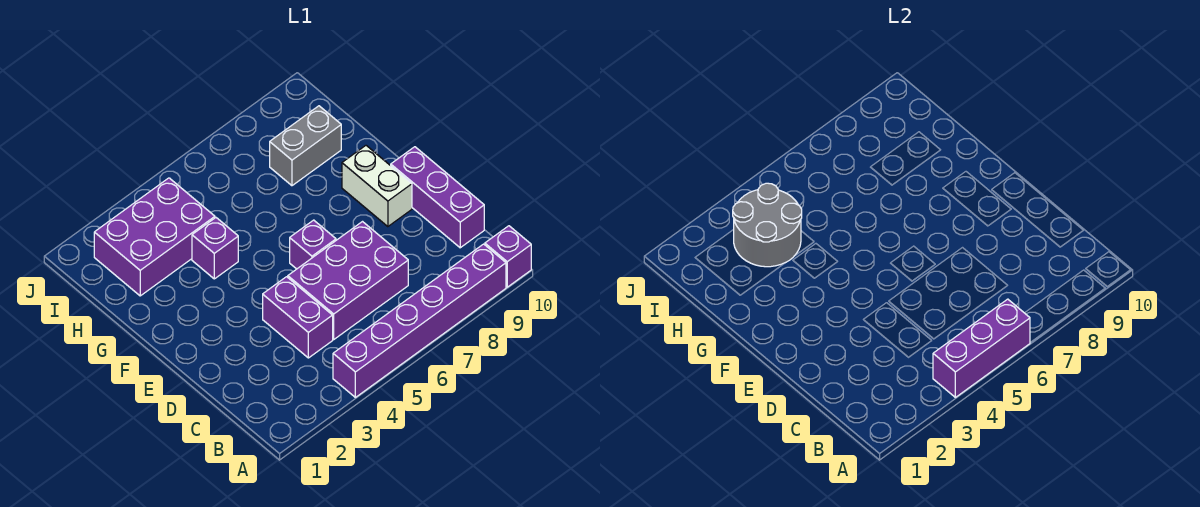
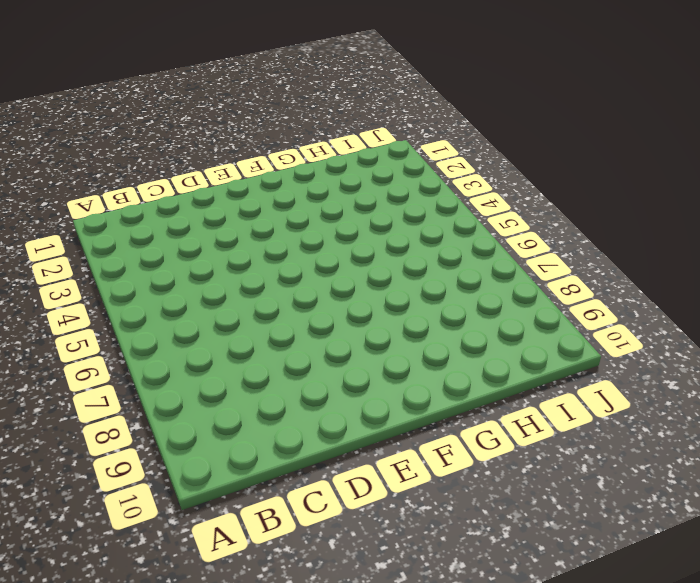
none -> purple brick A4:A9 level 1
none -> purple brick A10 level 1
none -> purple brick C4:D4 level 1

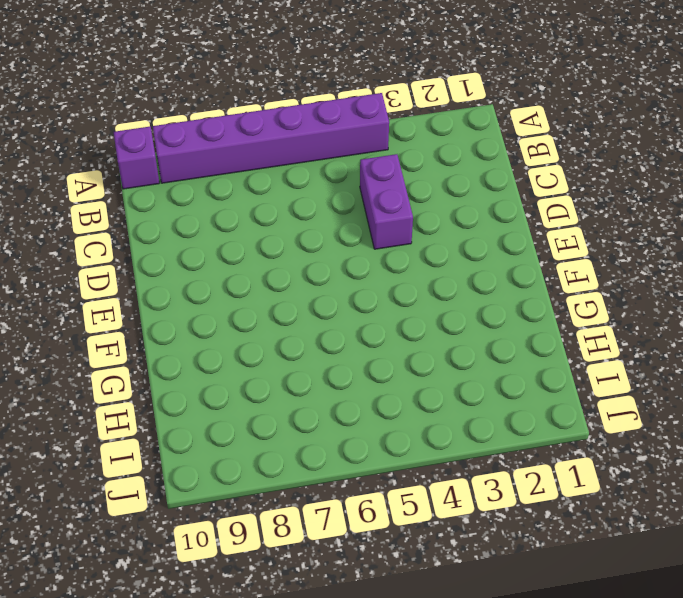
none -> purple brick C5:D7 level 1
none -> purple brick C10:E10 level 1
none -> purple brick E6 level 1

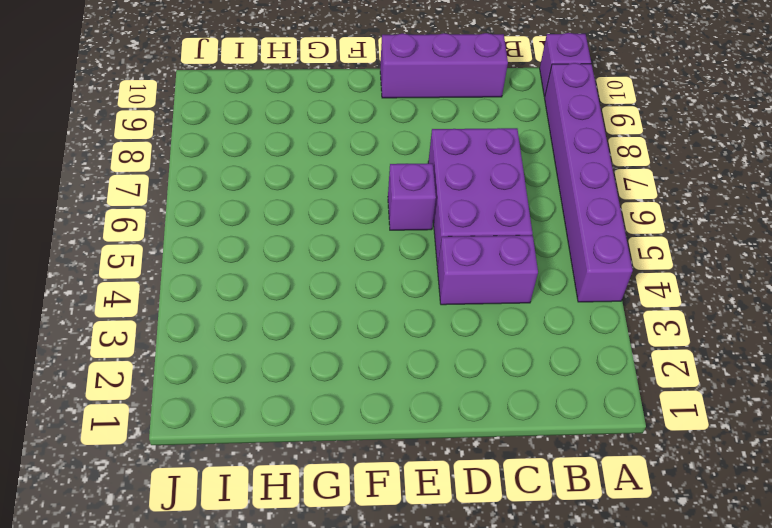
none -> white brick E9:F9 level 1
none -> purple brick G4 level 1
none -> purple brick H2:I4 level 1

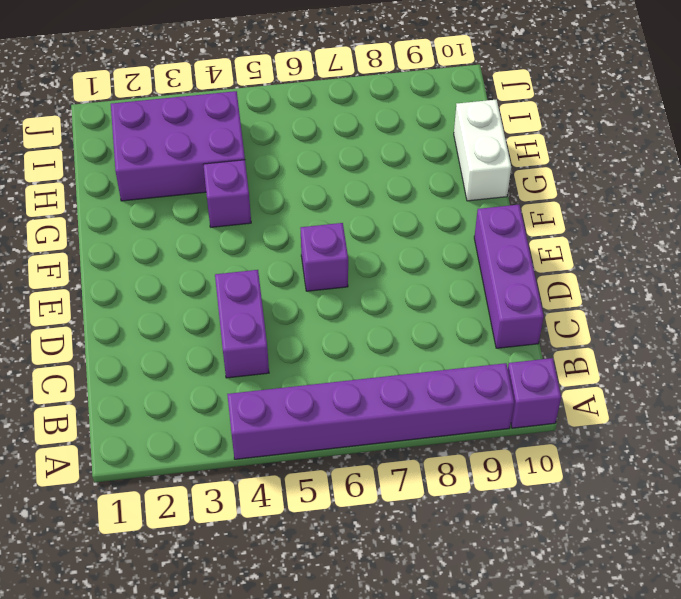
white brick G10:H10 level 1 -> white brick E9:F9 level 1
none -> purple brick C5:D7 level 1
none -> grey brick H8:H9 level 1
none -> purple brick A4:A6 level 2

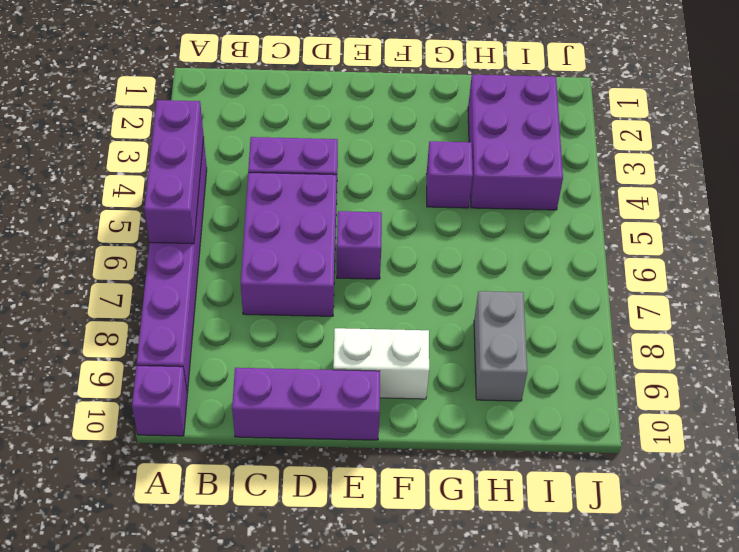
none -> grey round brick H3:I4 level 2

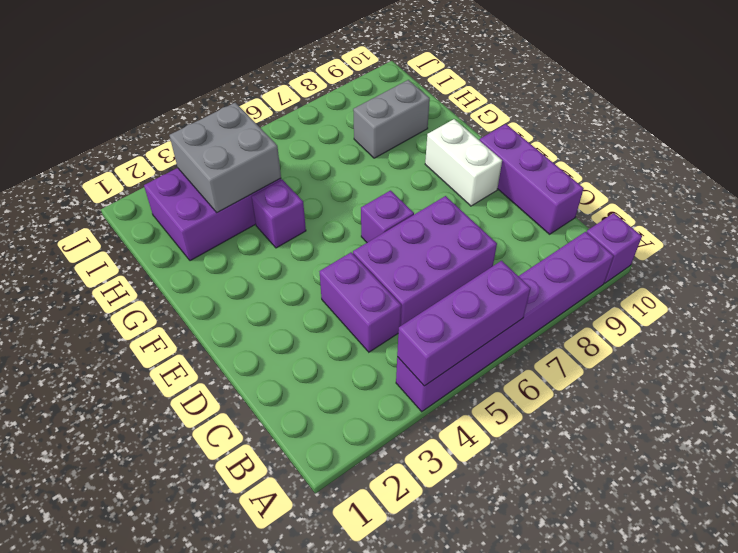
grey brick H3:I4 level 2 -> grey round brick H3:I4 level 2

